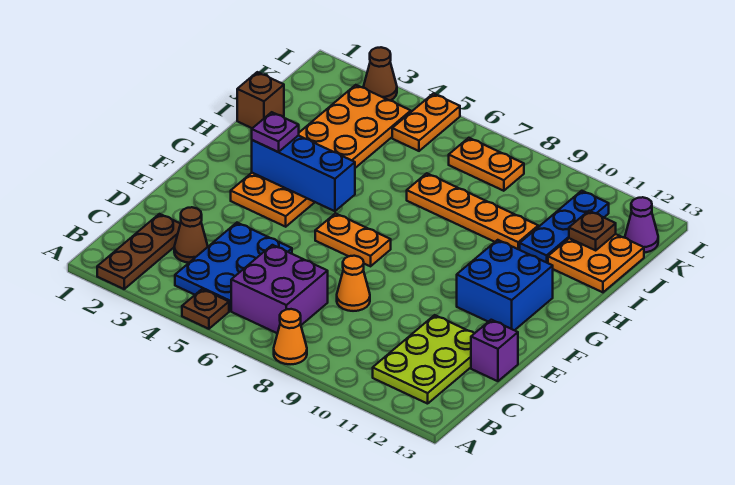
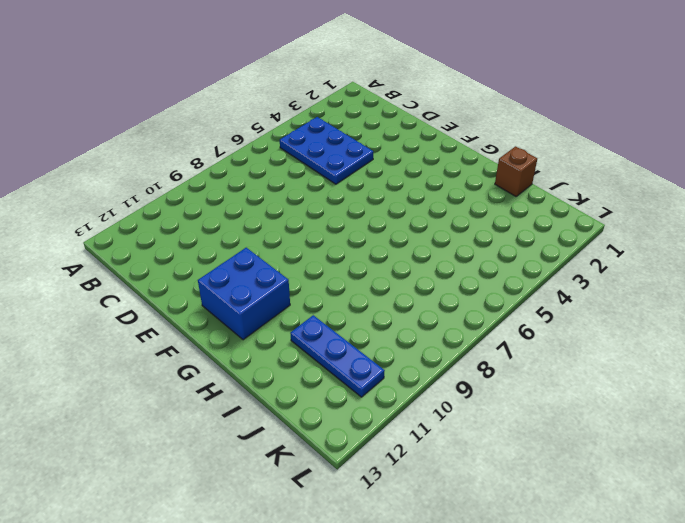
none -> brown plate A2:C2 level 1
none -> brown plate A5 level 1
none -> orange cone A8 level 1

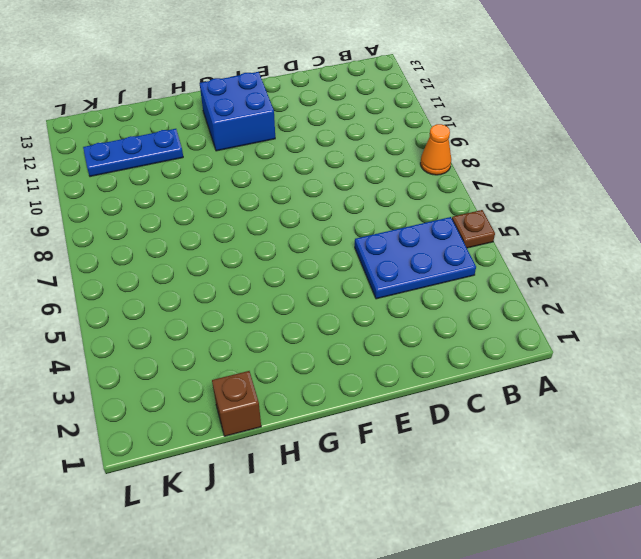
none -> brown plate A2:C2 level 1
none -> purple brick B6:C7 level 1
none -> lime plate B11:D12 level 1

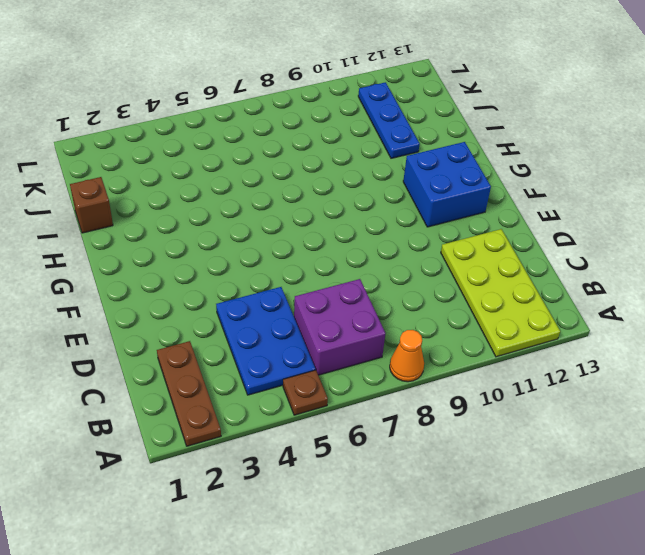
lime plate A11:D12 level 1 -> lime plate B11:D12 level 1
none -> brown cone C3 level 1
none -> orange cone D8 level 1
none -> purple brick D13 level 1

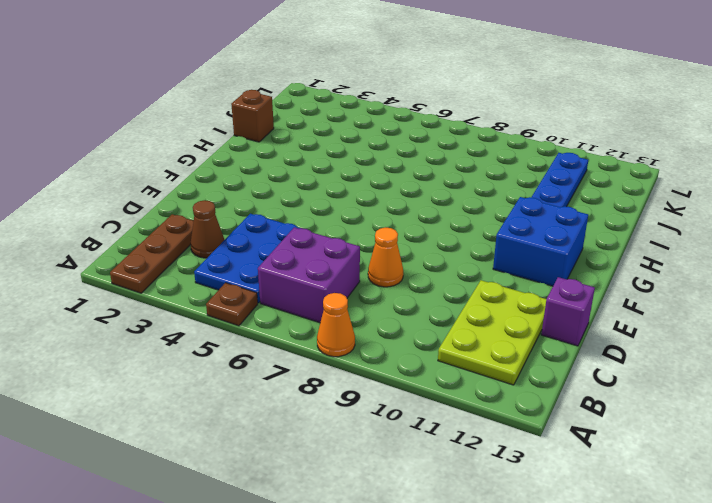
none -> orange plate F3:K4 level 1
none -> orange plate F6:F7 level 1
none -> orange plate I7:I10 level 1

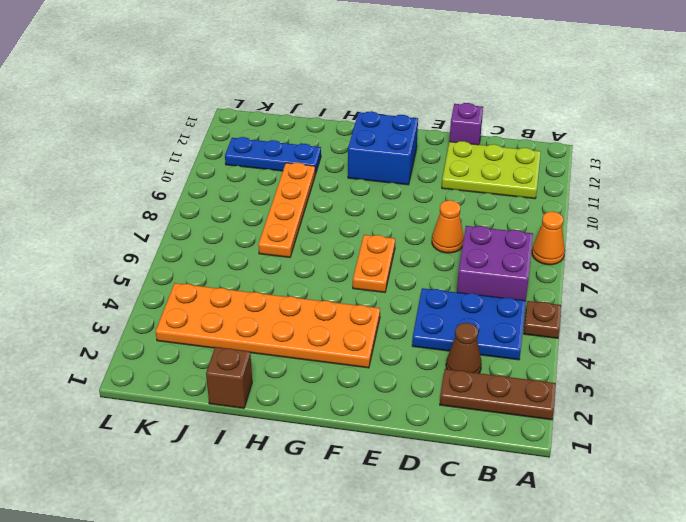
none -> orange plate I12:J13 level 1
none -> orange plate K5:L5 level 1
none -> orange plate K7:K8 level 1

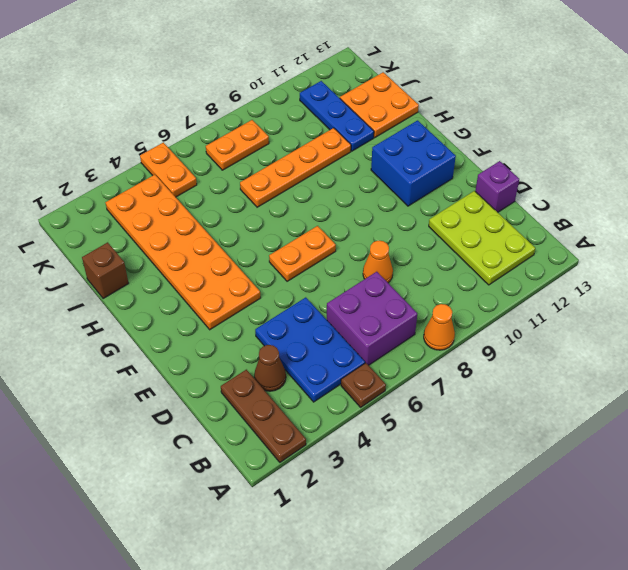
none -> purple cone K13 level 1
none -> brown cone L3 level 1
none -> blue brick G3:G5 level 2

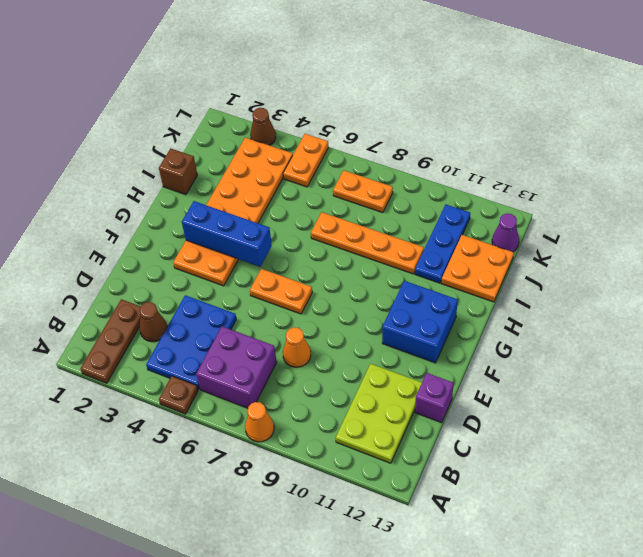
none -> brown plate J12 level 2
none -> purple plate G3 level 3

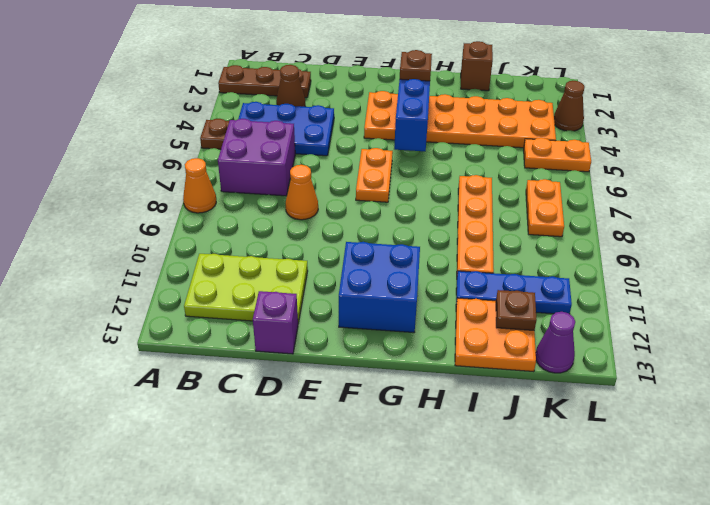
brown plate G3 level 3 -> purple plate G3 level 3

